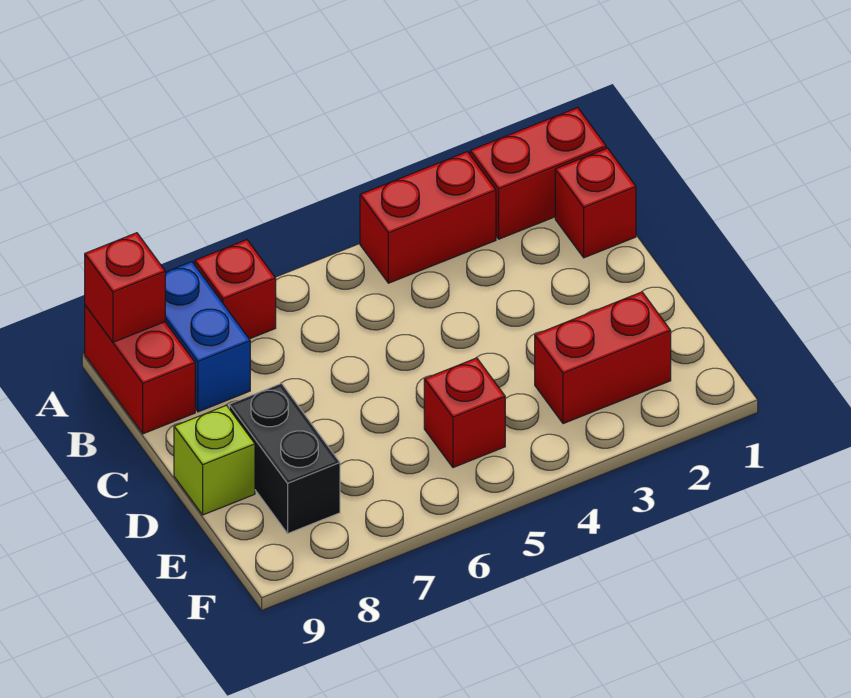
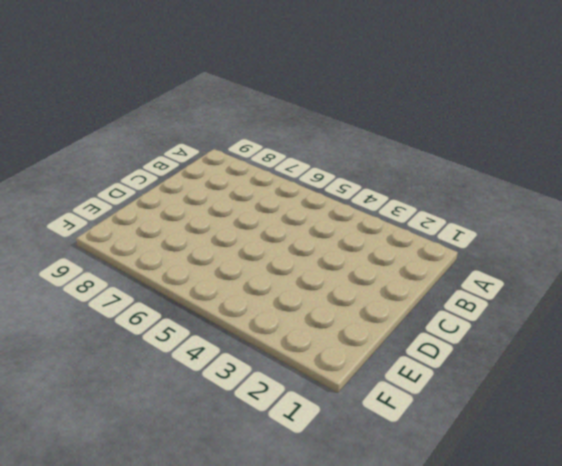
none -> red brick A1:A2 level 1
none -> red brick A3:A4 level 1

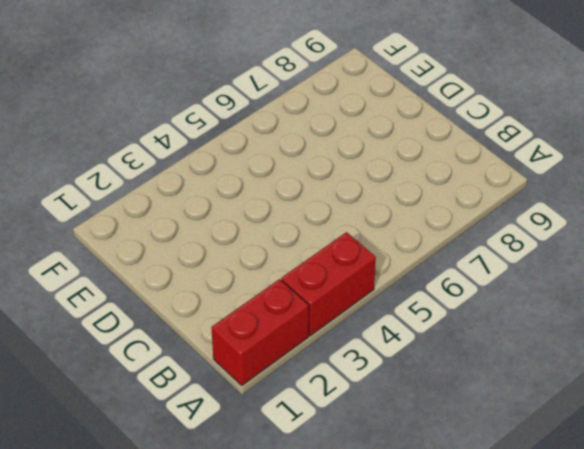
none -> red brick A7 level 1
none -> blue brick A8:B8 level 1

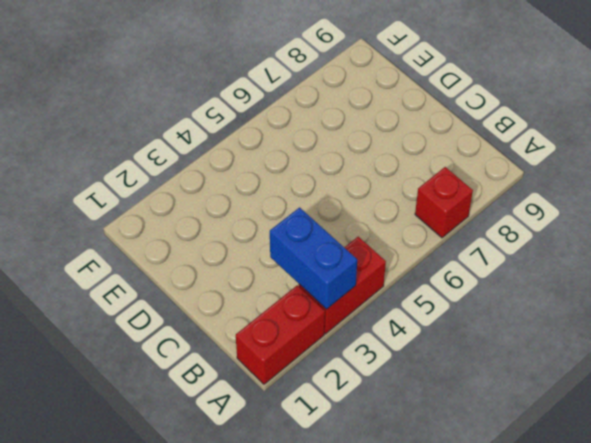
blue brick A3:B3 level 2 -> blue brick A8:B8 level 1
none -> red brick A9:B9 level 1
none -> red brick B1 level 1

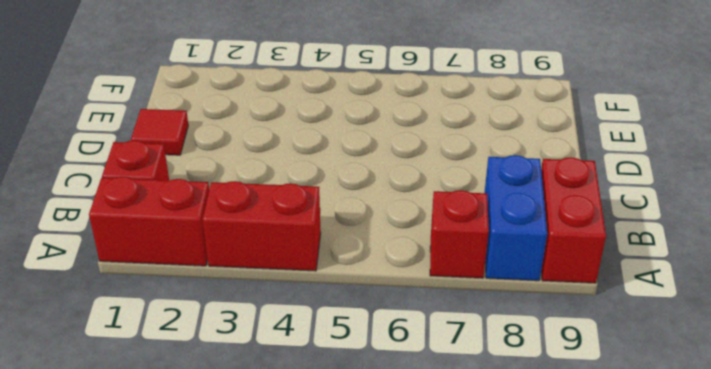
red tile D1 level 1 -> none
none -> black brick D8:E8 level 1
none -> lime brick D9 level 1

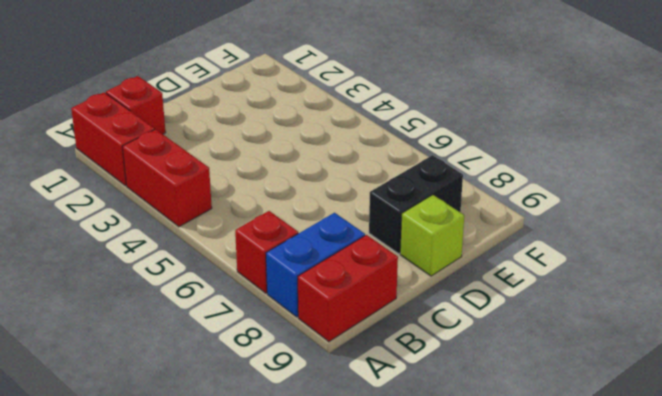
none -> red brick E2:E3 level 1
none -> red brick E5 level 1

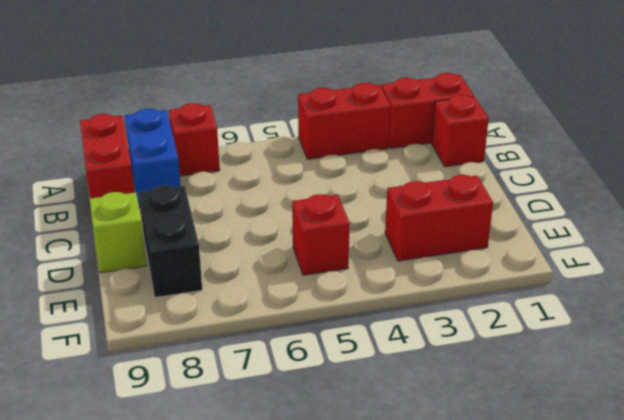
none -> red brick A9 level 2

